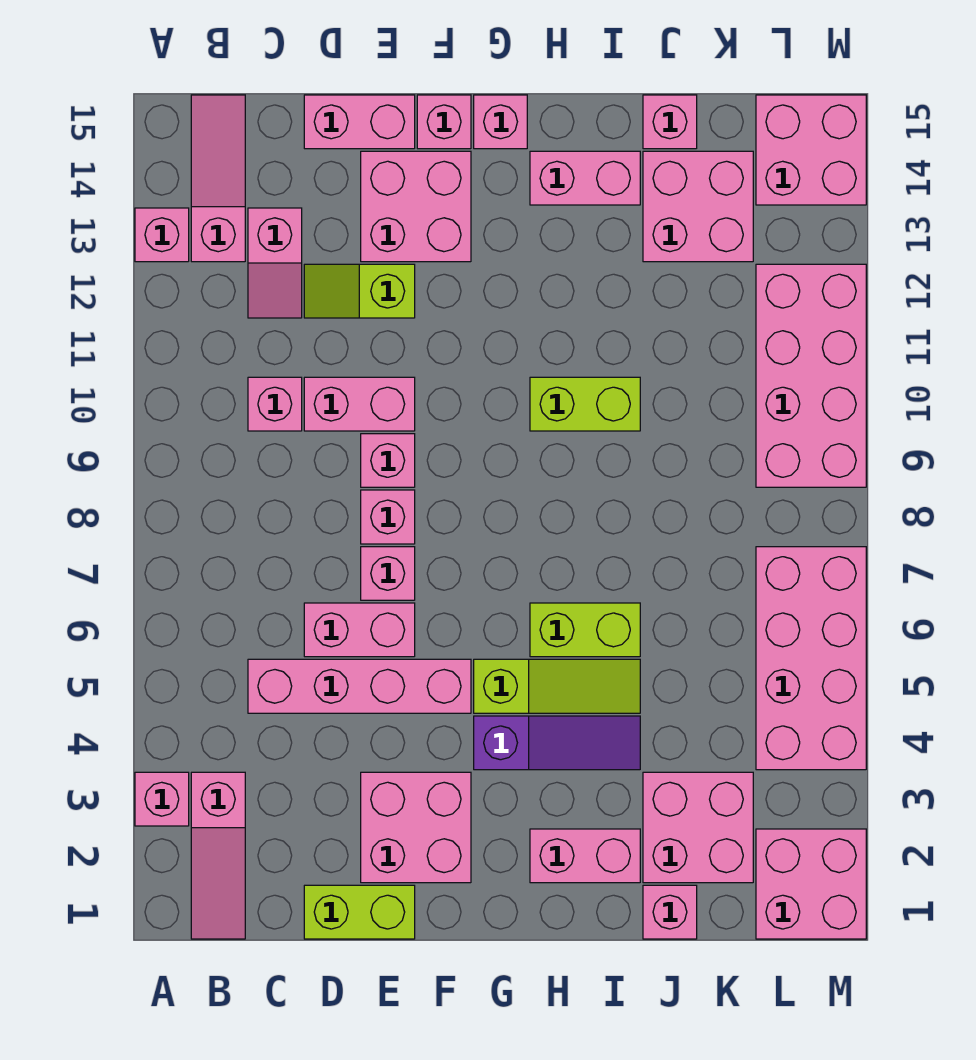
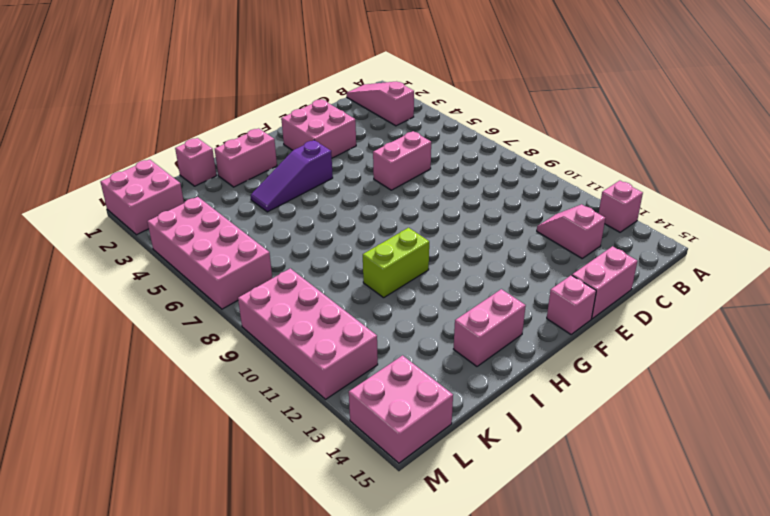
none -> pink brick A3 level 1
none -> pink slope B13:B15 level 1 top 13
none -> pink brick C5:F5 level 1
none -> pink brick C10 level 1

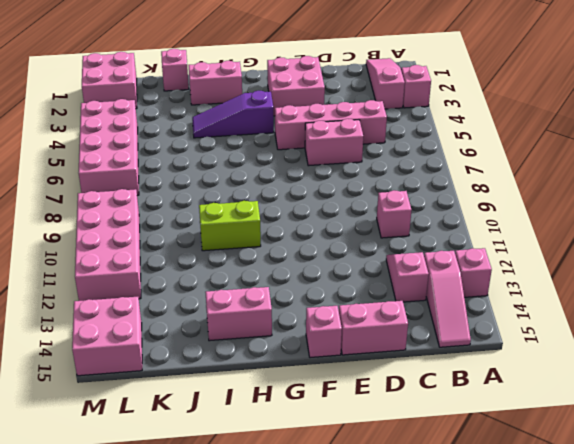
none -> lime brick D1:E1 level 1
none -> pink brick D10:E10 level 1
none -> lime slope D12:E12 level 1 top E
none -> pink brick E7 level 1

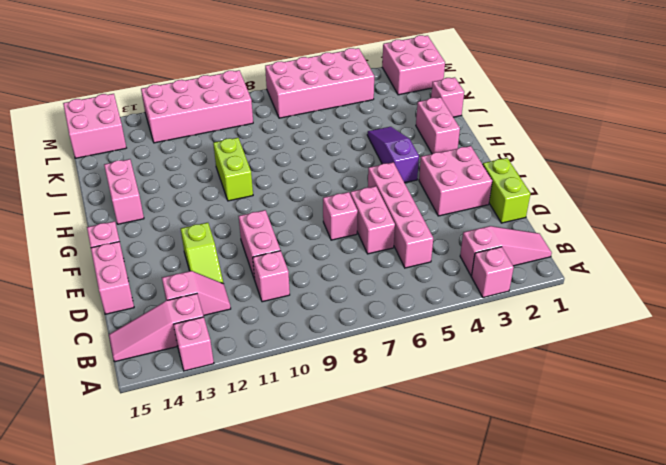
none -> pink brick E8 level 1
none -> pink brick E9 level 1
none -> pink brick E13:F14 level 1
none -> lime slope G5:I5 level 1 top G

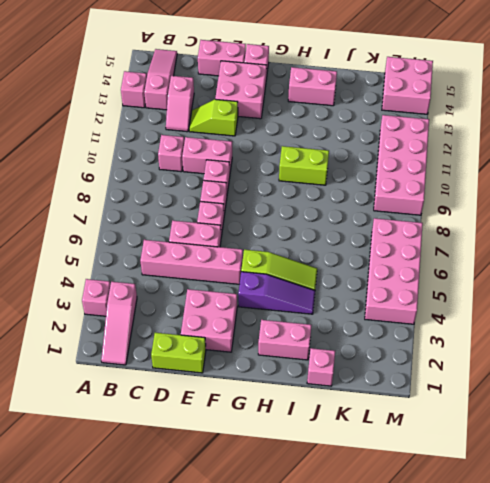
none -> pink brick G15 level 1
none -> lime brick H6:I6 level 1
none -> pink brick J2:K3 level 1
none -> pink brick J13:K14 level 1

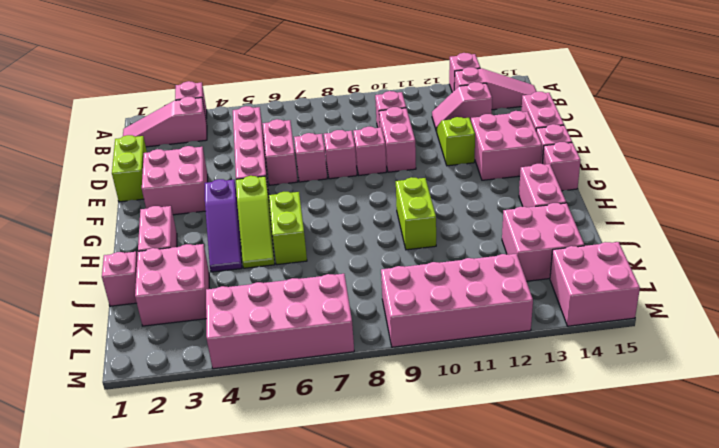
none -> pink brick J15 level 1
none -> pink brick L1:M2 level 1

